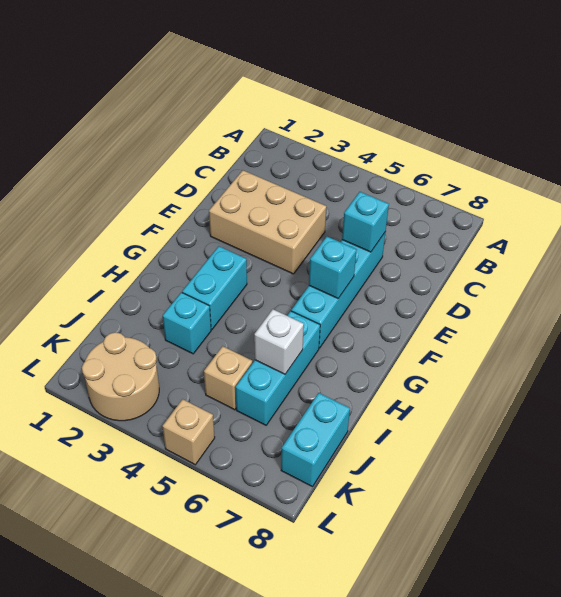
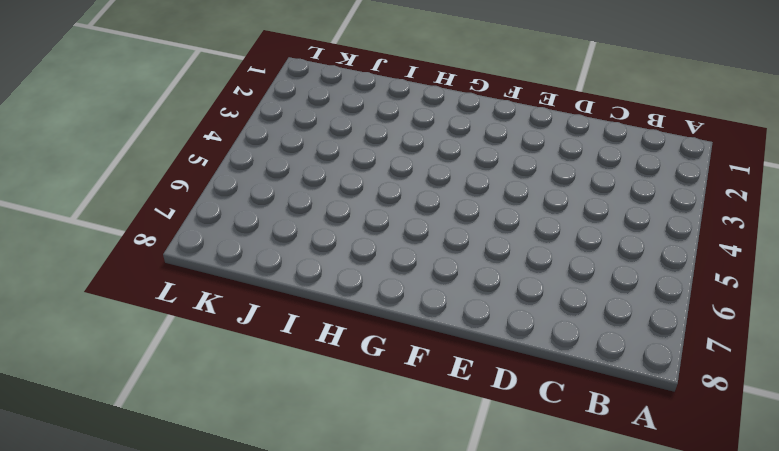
none -> tan brick D2:E4 level 1
none -> cyan brick D6:G6 level 1
none -> cyan brick G3:H3 level 1

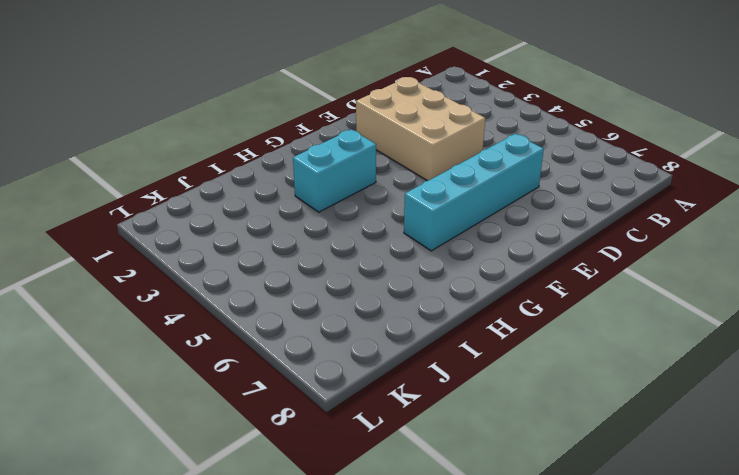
none -> cyan brick H6:J6 level 1
none -> cyan brick I3 level 1
none -> tan brick J5 level 1

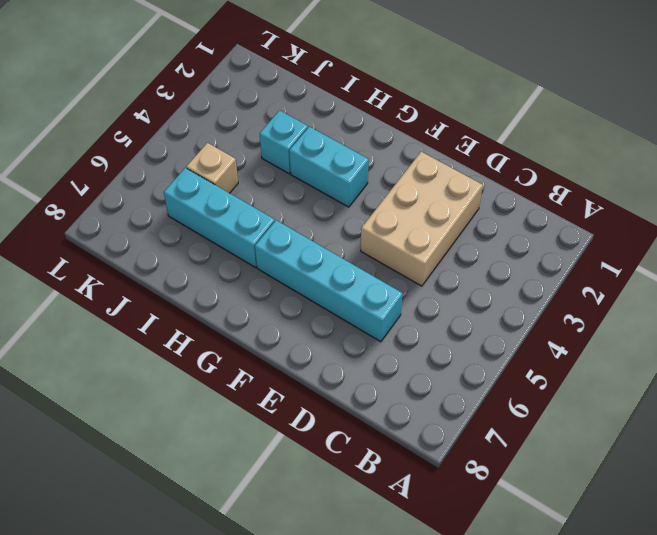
none -> cyan brick J8:K8 level 1
none -> tan round brick K2:L3 level 1
none -> tan brick L5 level 1

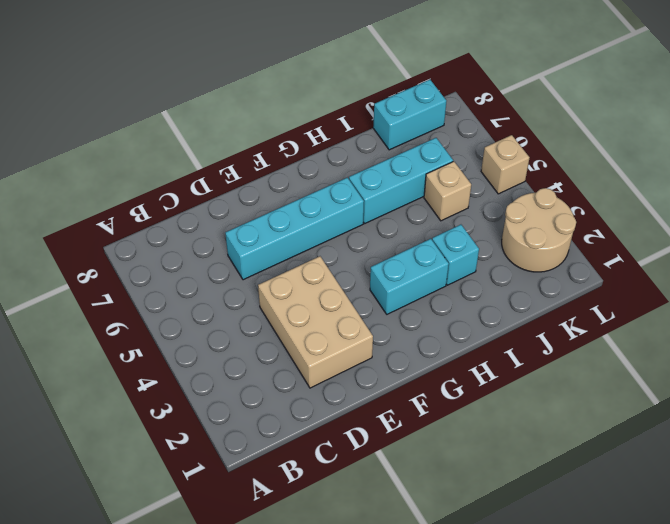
none -> cyan brick D6 level 2
none -> cyan brick F6 level 2
none -> white brick I6 level 2

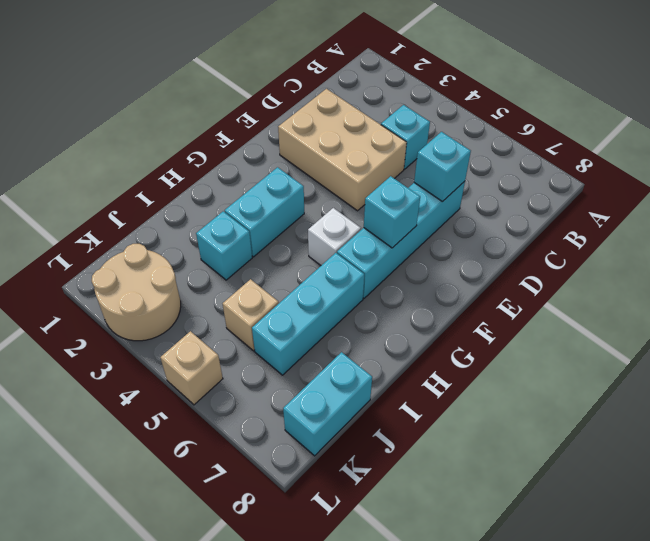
cyan brick C4 level 1 -> none
white brick G5 level 1 -> white brick I6 level 2

